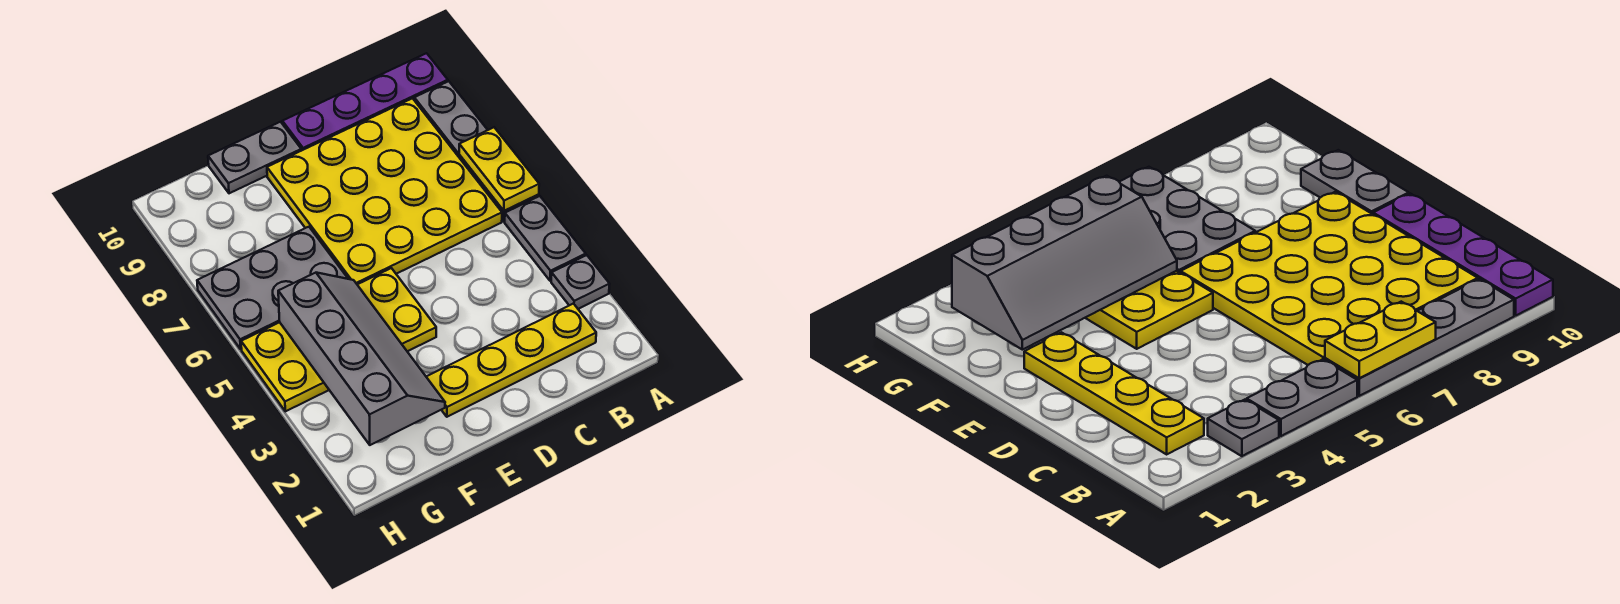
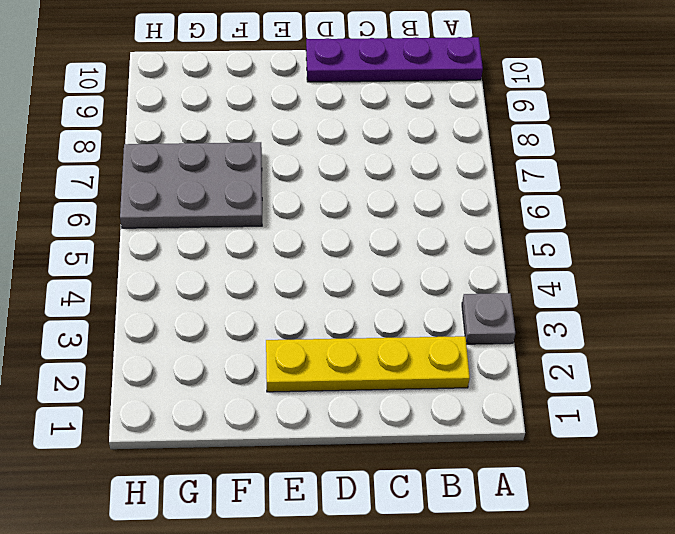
none -> grey plate A4:A5 level 1
none -> grey plate A6:A9 level 1

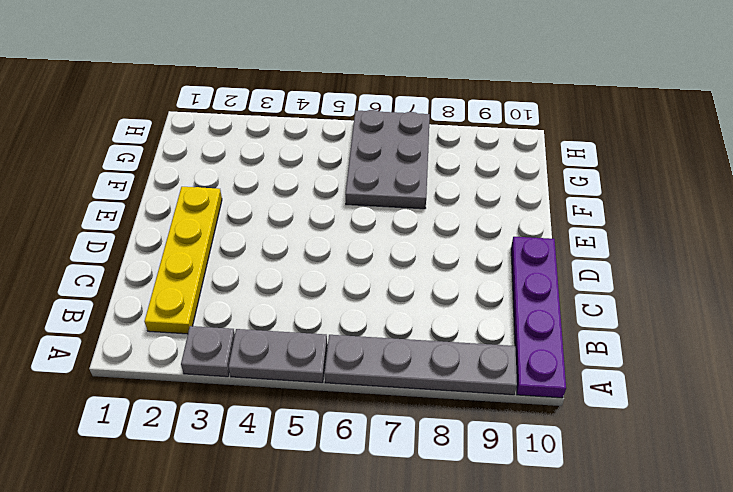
none -> yellow plate B6:E9 level 1
none -> yellow plate E4:H5 level 1

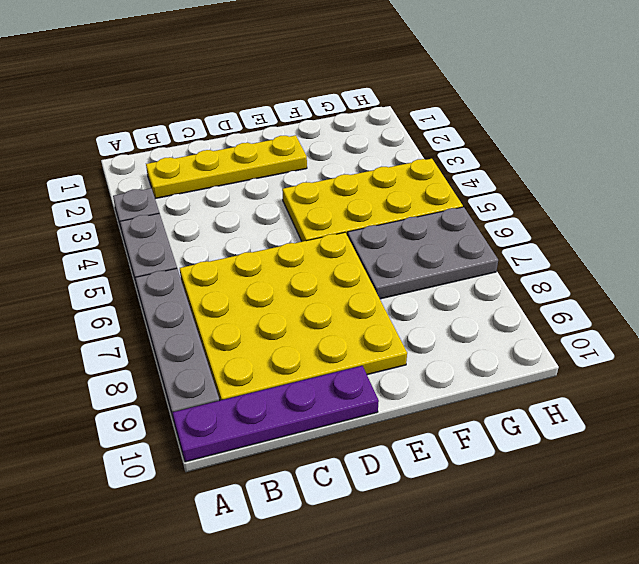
none -> grey plate E10:F10 level 1
none -> yellow plate A6:A7 level 2

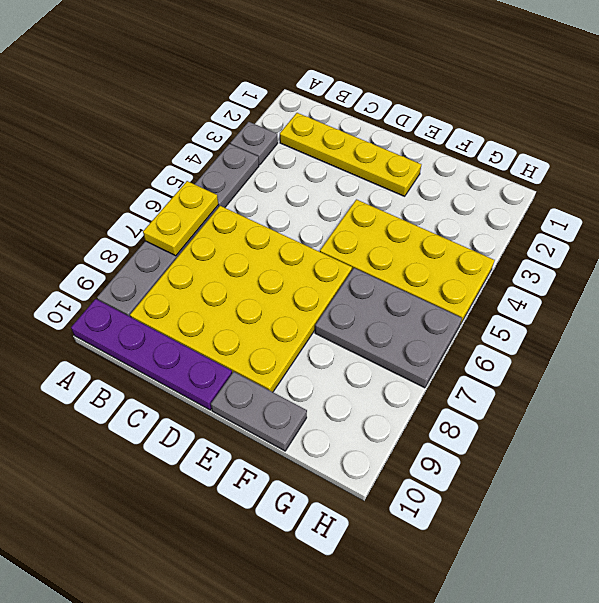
none -> grey slope F2:G5 level 2 top G

